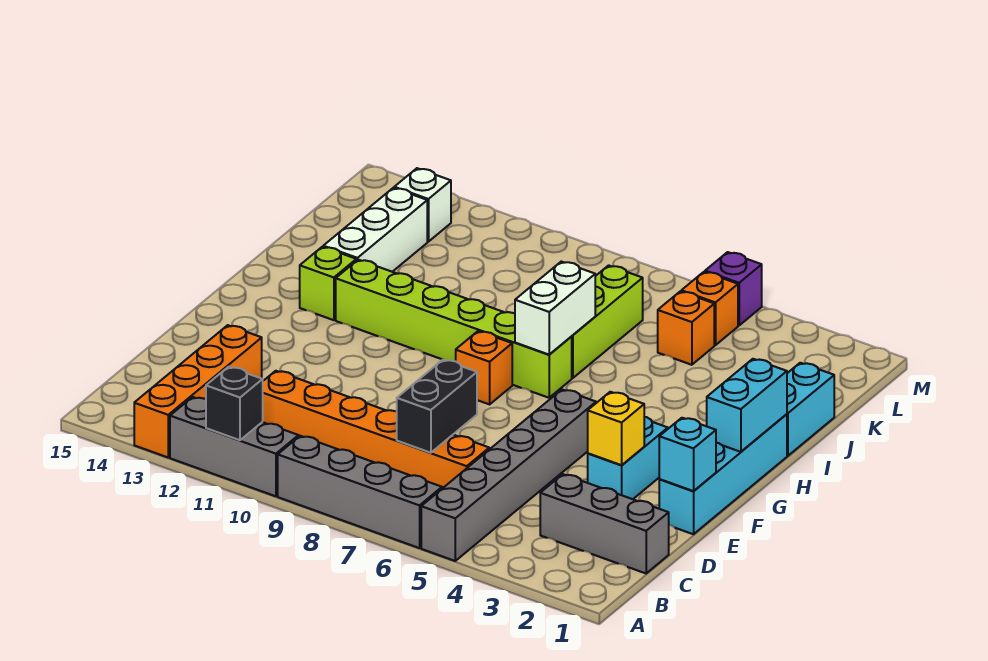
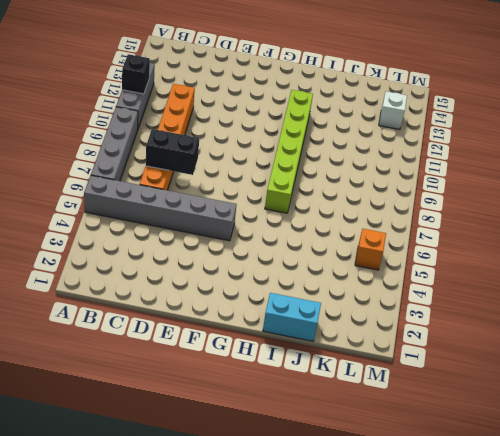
none -> orange brick A13:D13 level 1
none -> grey brick C1:C3 level 1
none -> cyan brick E1:H1 level 1

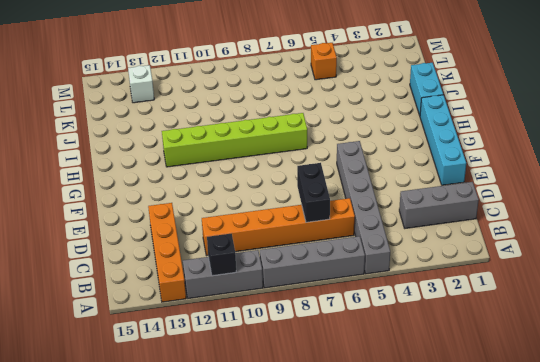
none -> cyan brick E3:F3 level 1
none -> orange brick G8 level 1
none -> lime brick H13 level 1

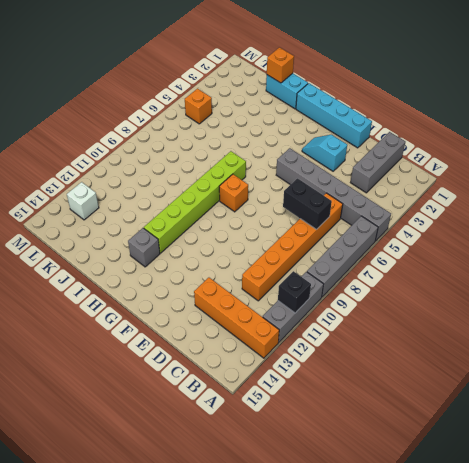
cyan slope E3:F3 level 1 top E -> cyan brick E3:F3 level 1
grey brick H13 level 1 -> lime brick H13 level 1
orange brick J1 level 2 -> orange brick K5 level 1
none -> lime brick I7:K7 level 1
none -> white brick I13:K13 level 1
none -> purple brick M5 level 1

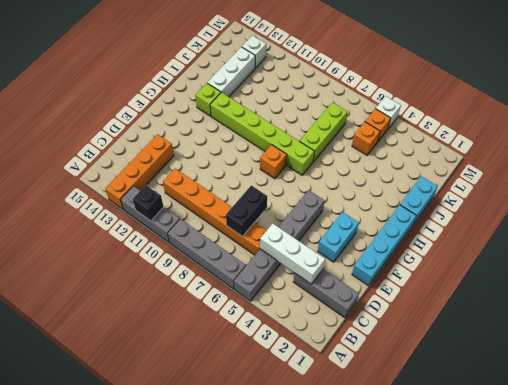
white brick C3:C5 level 2 -> none
white brick M5 level 1 -> purple brick M5 level 1
none -> cyan brick E1 level 2
none -> yellow brick E3 level 2
none -> cyan brick G1:H1 level 2

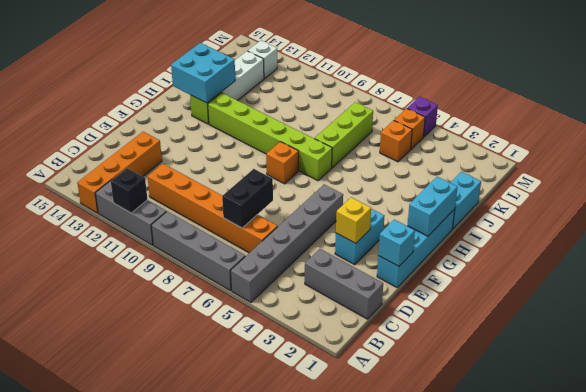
cyan brick H13:I14 level 2 -> none
none -> white brick H7:I7 level 2

